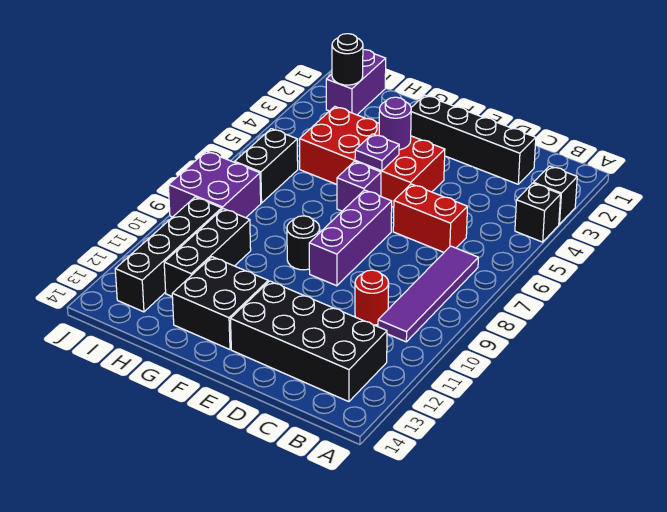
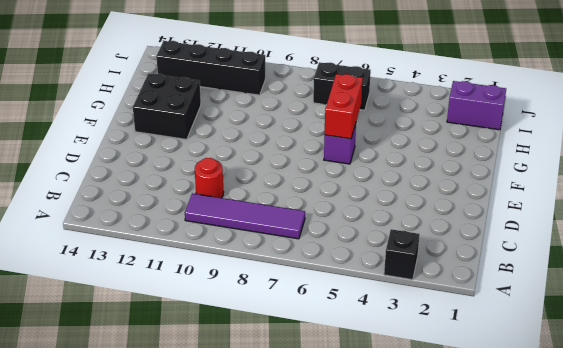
red brick F6:G6 level 2 -> red brick C6:D6 level 1
none -> black brick A4 level 1
none -> black brick B12:E13 level 1
none -> black brick C2:F2 level 1

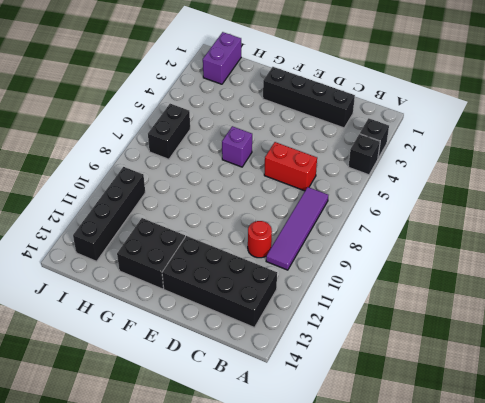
none -> red brick E4:H5 level 1
none -> purple brick E7:E9 level 1
none -> black round brick F9 level 1

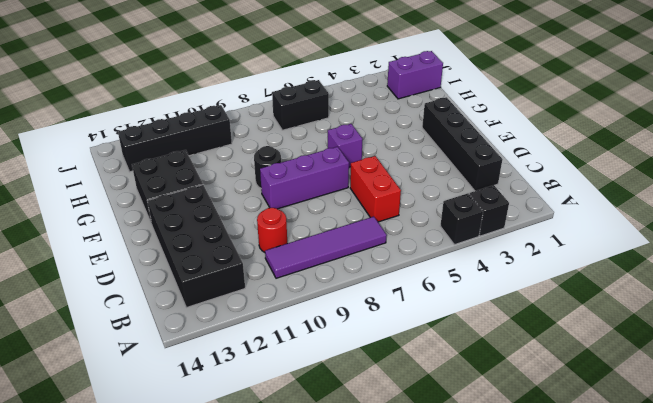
none -> red brick E4:H5 level 1
none -> black brick H10:H12 level 1
none -> purple brick I8:J9 level 1

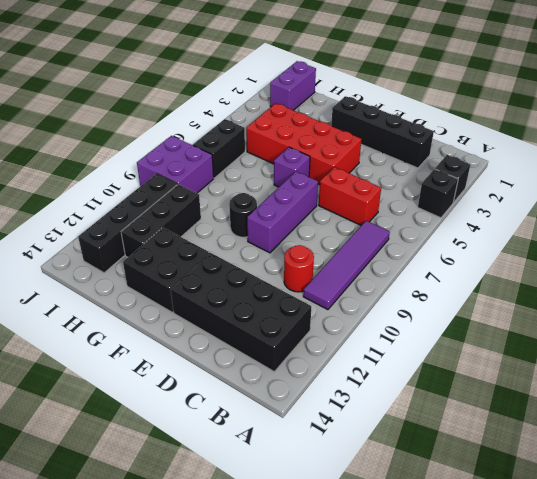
none -> purple round brick F4 level 2
none -> purple plate F5 level 2
none -> black round brick I2 level 2

